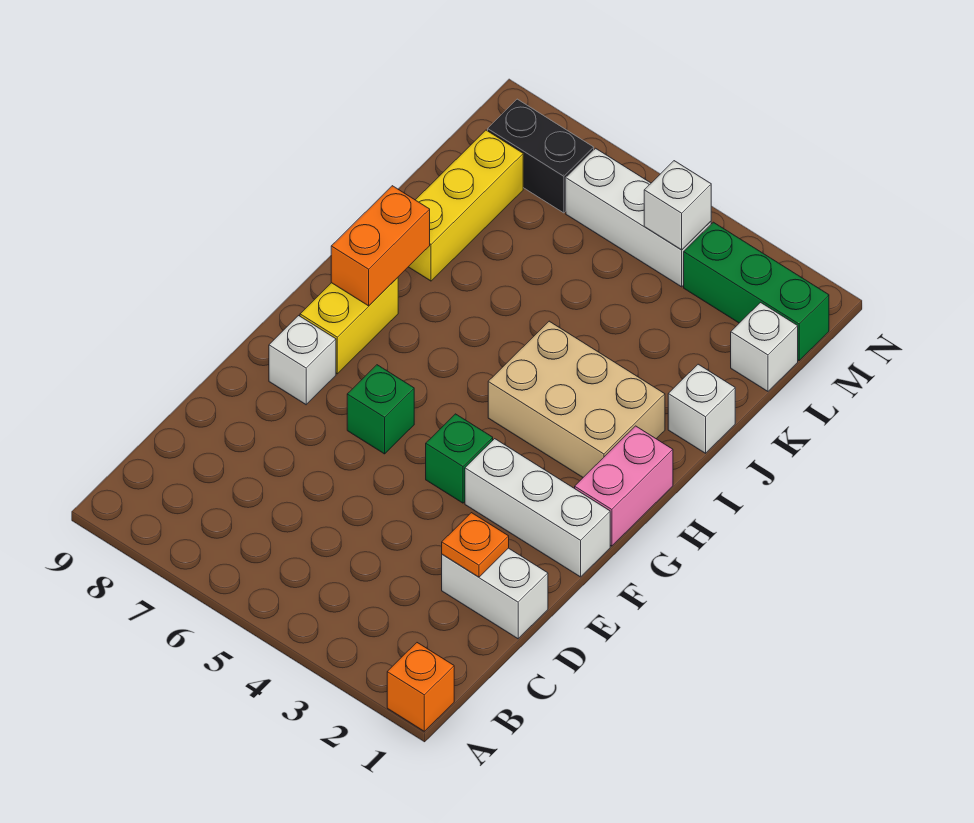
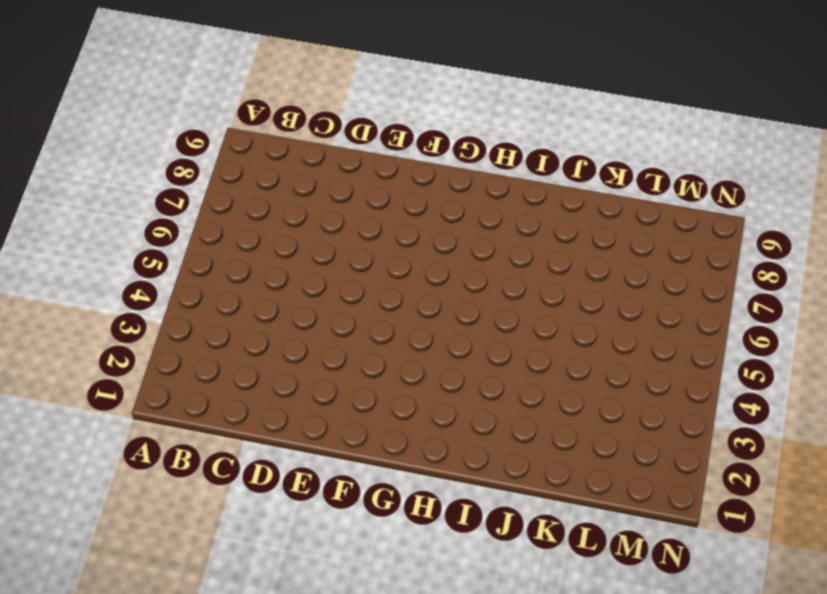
none -> orange brick A1 level 1
none -> white brick D1:D2 level 1
none -> white brick F1:F3 level 1

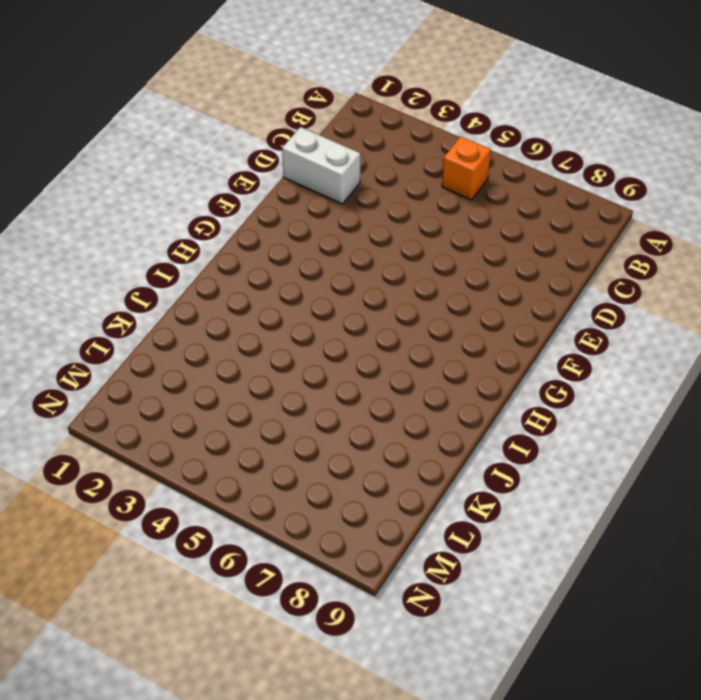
orange brick B5 level 1 -> orange brick A1 level 1
none -> white brick F1:F3 level 1
none -> green brick F4 level 1
none -> green brick F6 level 1

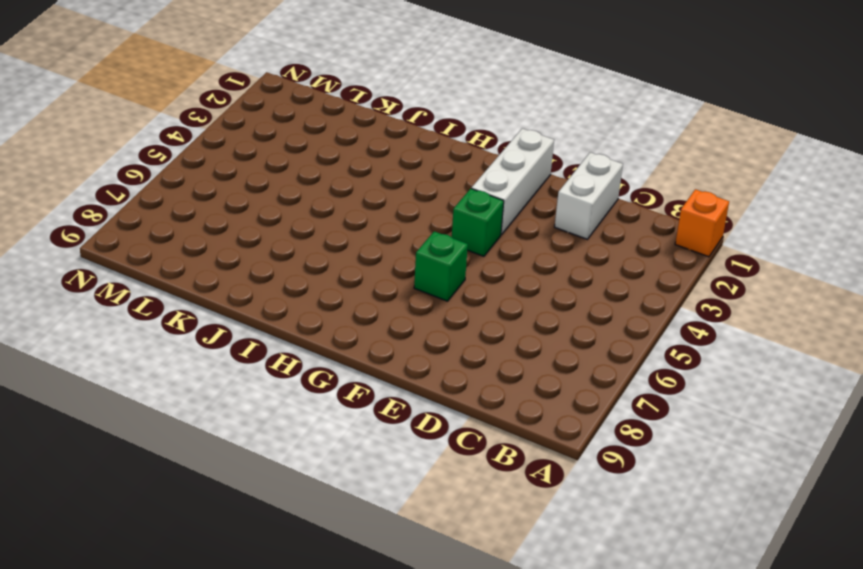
none -> white brick F8 level 1
none -> pink brick G1:H1 level 1
none -> yellow brick G8:H8 level 1

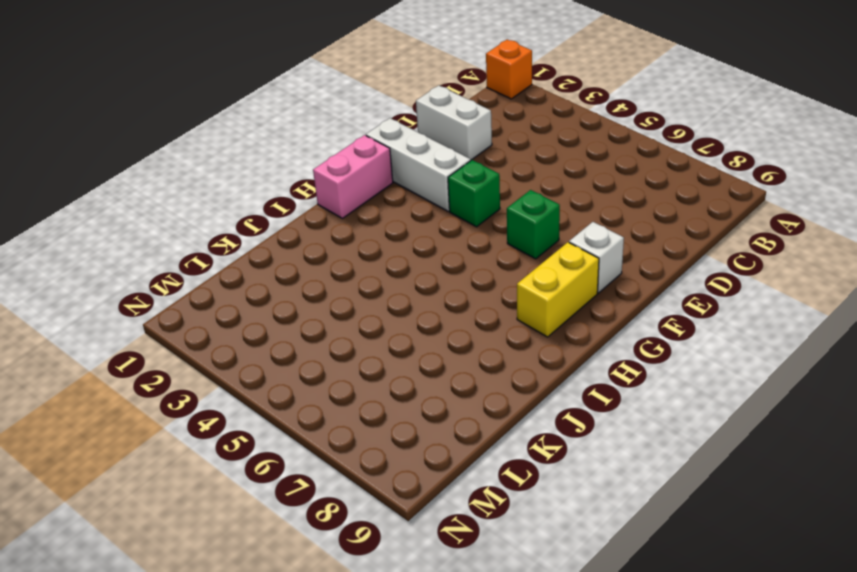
none -> tan brick H2:I4 level 1
none -> white brick J1 level 1
none -> yellow brick J8:L8 level 1

